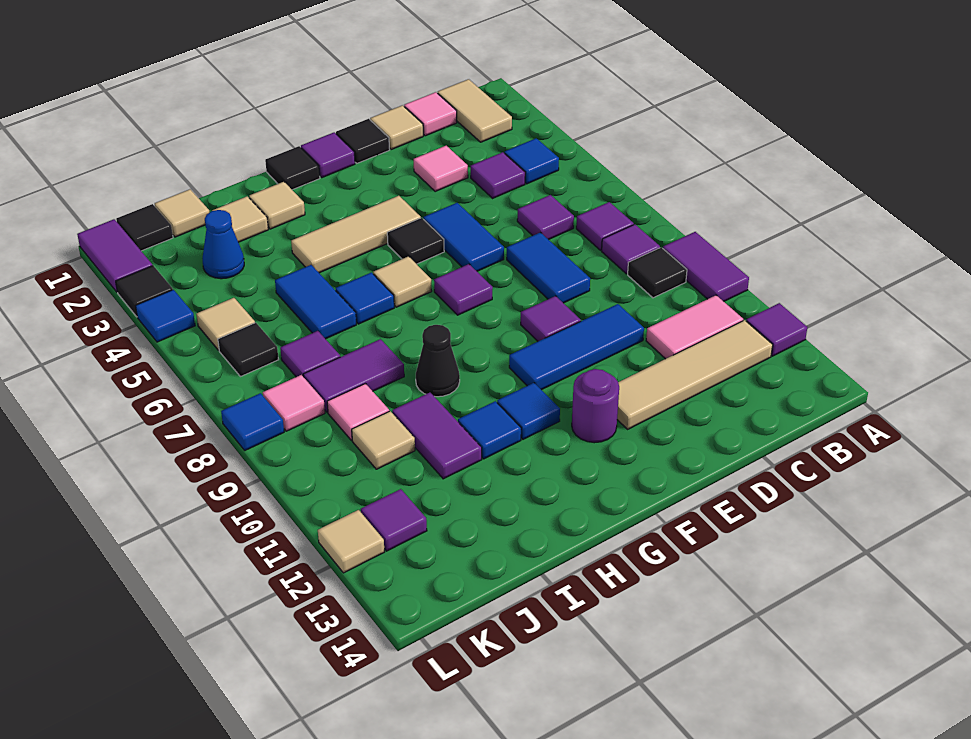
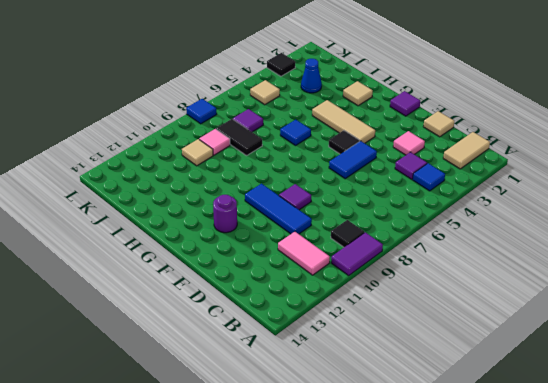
black tile I8:J8 level 1 -> purple tile I8:J8 level 1
none -> purple tile A12 level 1
none -> purple tile B7 level 1
none -> purple tile B8 level 1
none -> tan tile B12:E12 level 1

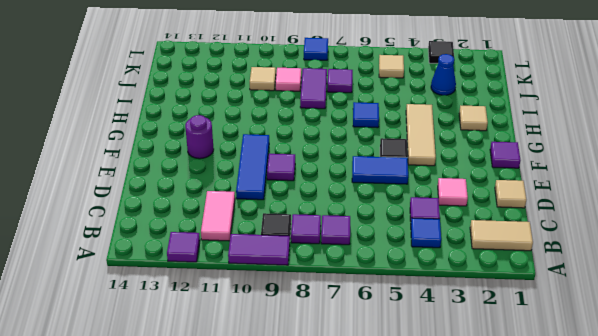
none -> tan tile B12:E12 level 1
none -> pink tile C1 level 1
none -> purple tile C6 level 1
none -> blue tile D7:D8 level 1

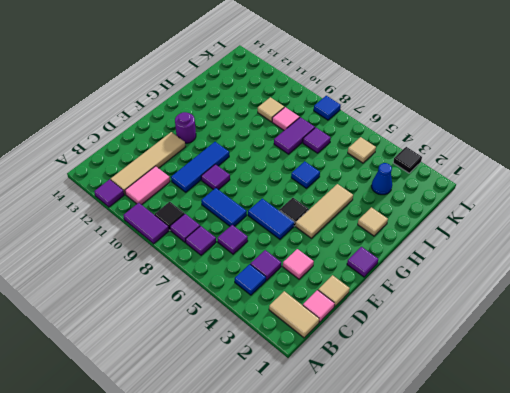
none -> black tile E1 level 1
none -> purple tile F7 level 1
none -> black tile G1 level 1
none -> tan tile G6 level 1

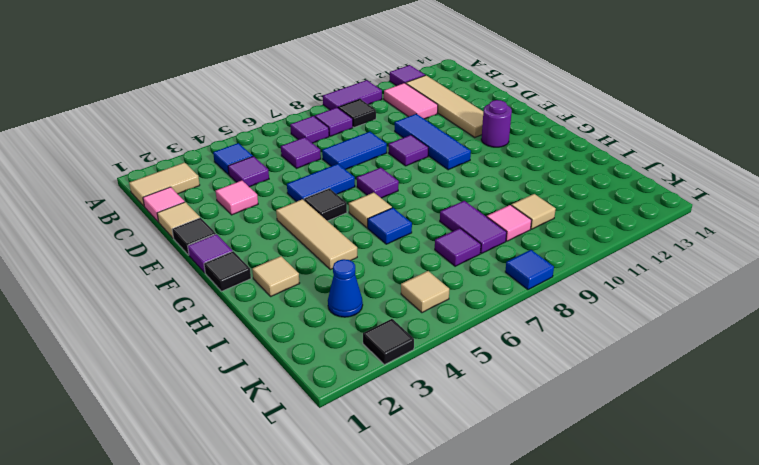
none -> blue tile G11 level 1
none -> black cone H9 level 1
none -> blue tile H11 level 1
none -> tan tile I2 level 1

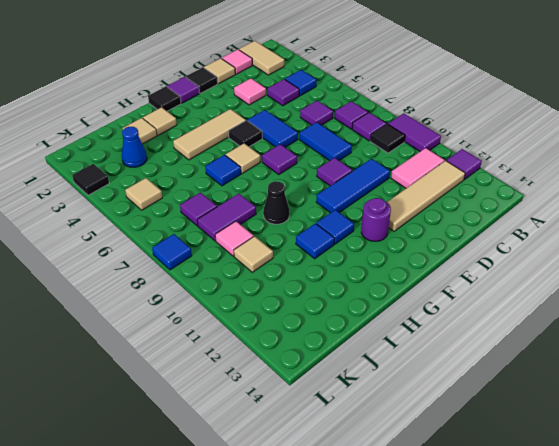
none -> blue tile I5:I6 level 1
none -> purple tile I10:I11 level 1
none -> tan tile J1 level 1
none -> black tile K1 level 1

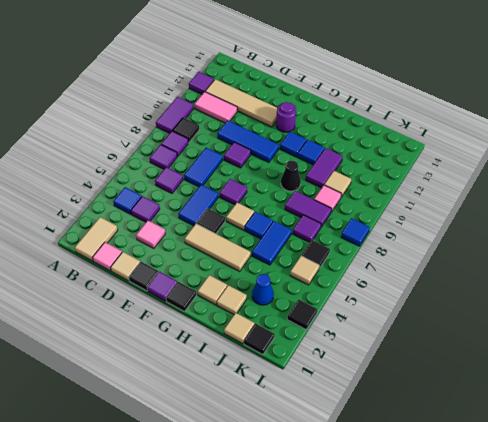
none -> pink tile K8 level 1
none -> purple tile K12 level 1
none -> purple tile L1:L2 level 1
none -> blue tile L4 level 1

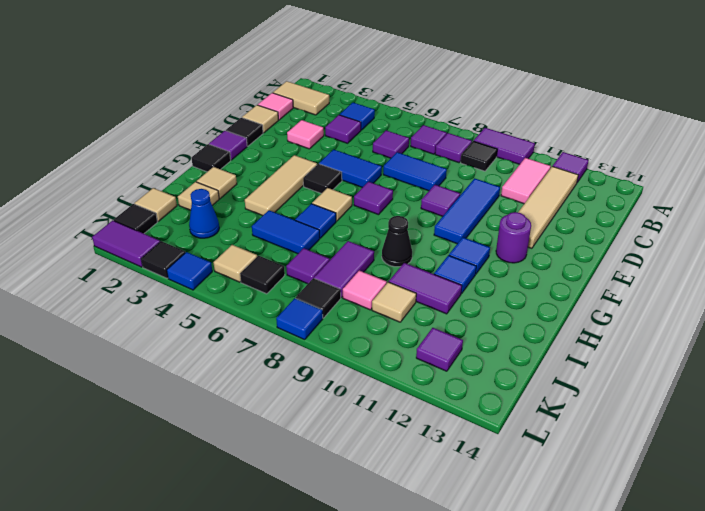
black tile K8 level 1 -> pink tile K8 level 1
none -> tan tile L12 level 1

